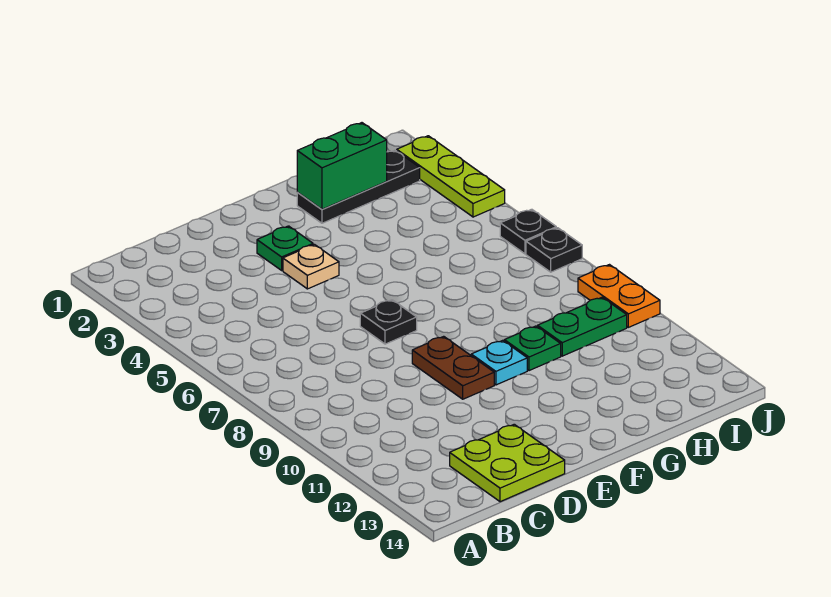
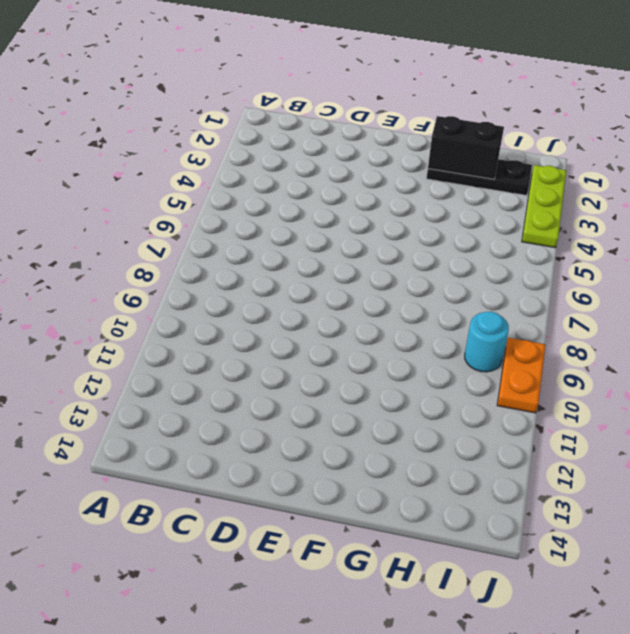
black brick G2:H2 level 2 -> green brick G2:H2 level 2
cyan round brick I9 level 1 -> none
none -> lime plate C13:D14 level 1
none -> green plate E3 level 1
none -> tan plate E4 level 1

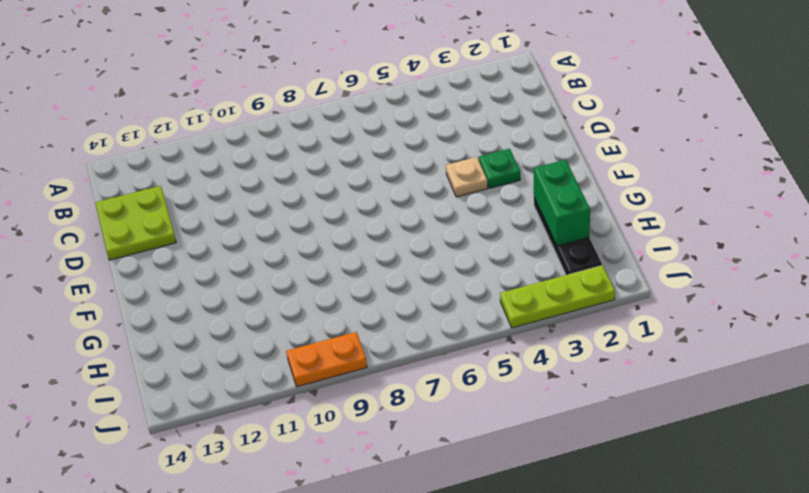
none -> black plate E7 level 1
none -> brown plate E9:E10 level 1
none -> cyan plate F10 level 1

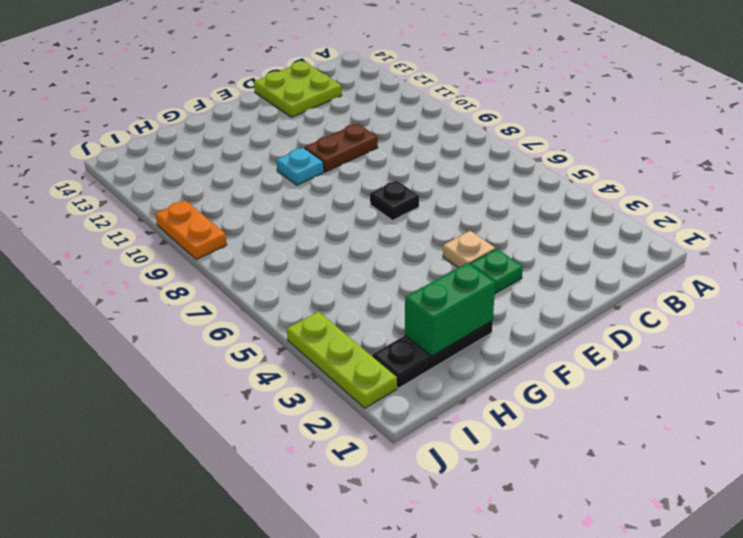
brown plate D10:E10 level 1 -> brown plate E9:E10 level 1
none -> green plate G10 level 1
none -> green plate H10:I10 level 1
none -> black plate J6 level 1

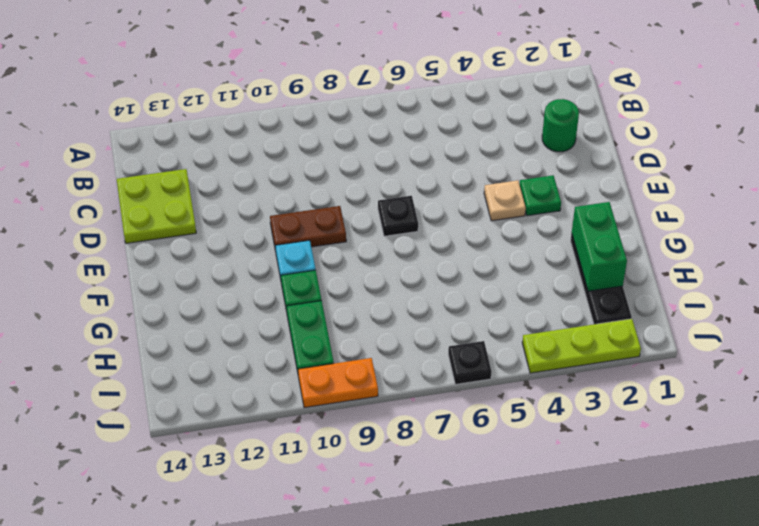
green round brick C2 level 1 -> none
none -> black plate J7 level 1

